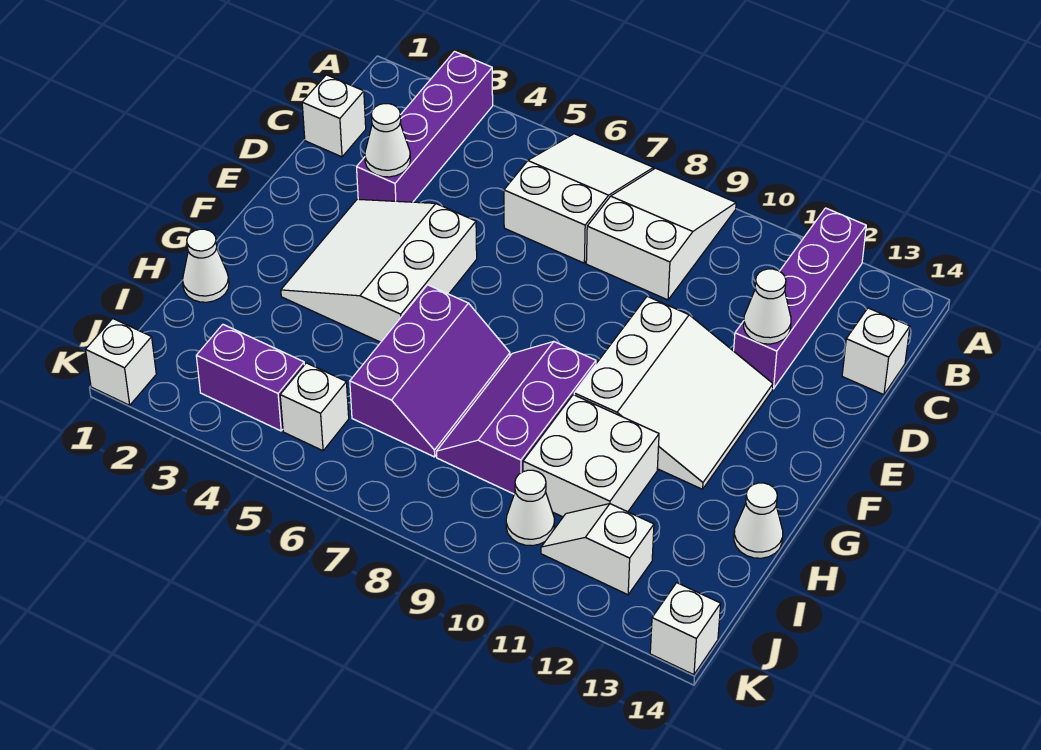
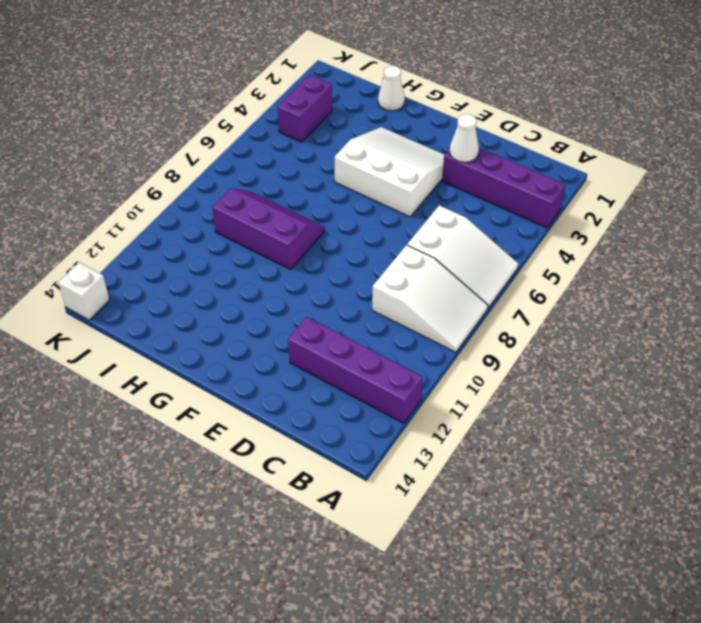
none -> white brick C1 level 1
none -> white brick C14 level 1
none -> white slope E10:G12 level 1 top 10

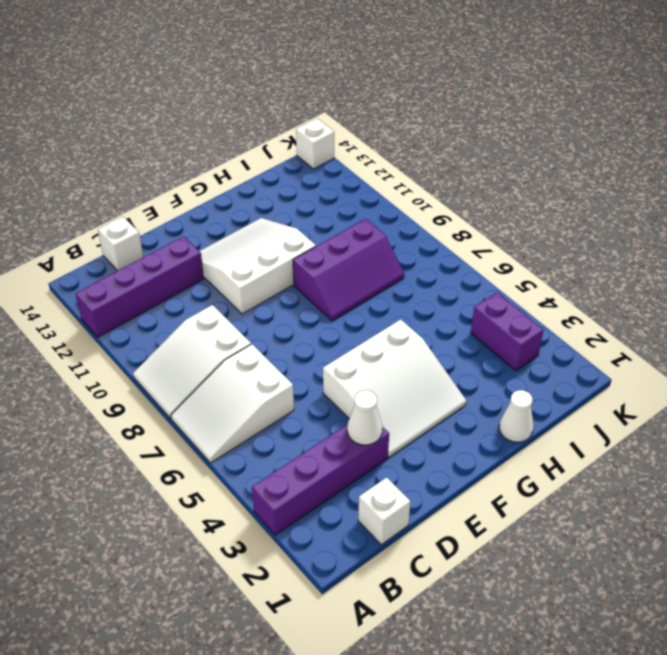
none -> purple slope G6:I7 level 1 top 6
none -> white brick H10:I11 level 1
none -> white cone H14 level 1

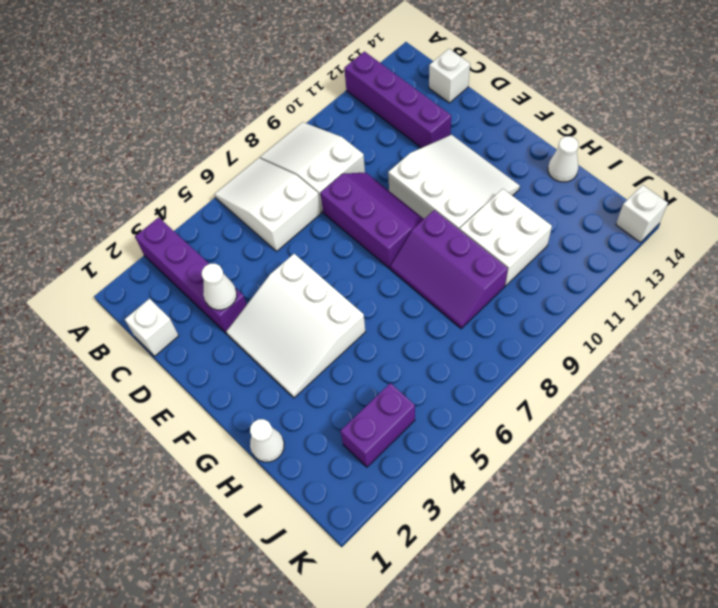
purple slope D8:F9 level 1 top 8 -> purple slope G6:I7 level 1 top 6
none -> white brick J5 level 1
none -> white cone J10 level 1
none -> white slope J11:J12 level 1 top 12

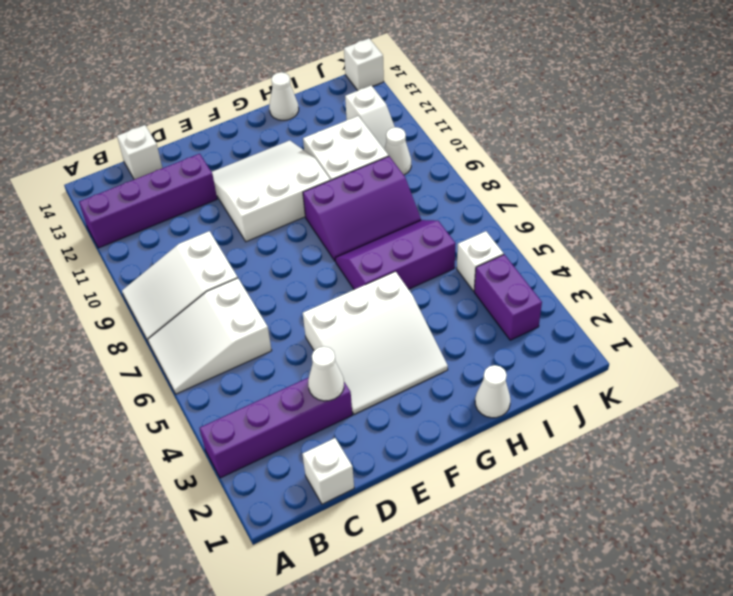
none -> white brick K1 level 1
none -> white cone D12 level 2

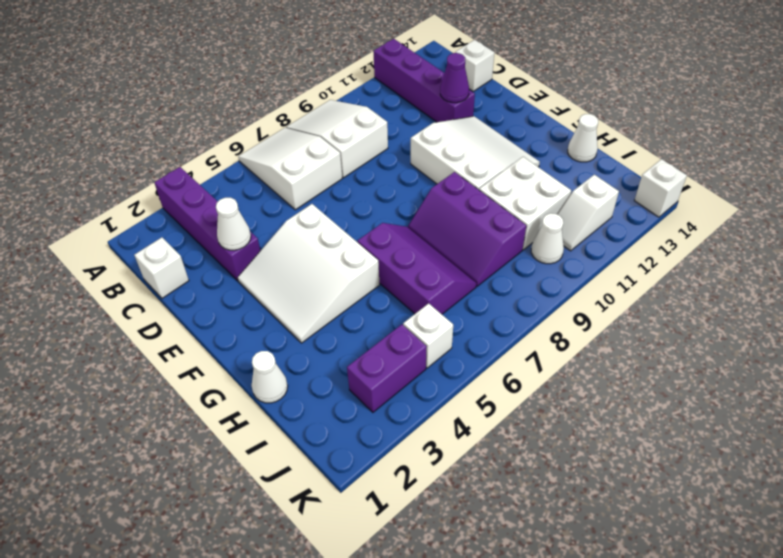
purple cone D12 level 2 -> white cone D12 level 2
none -> white brick K1 level 1

